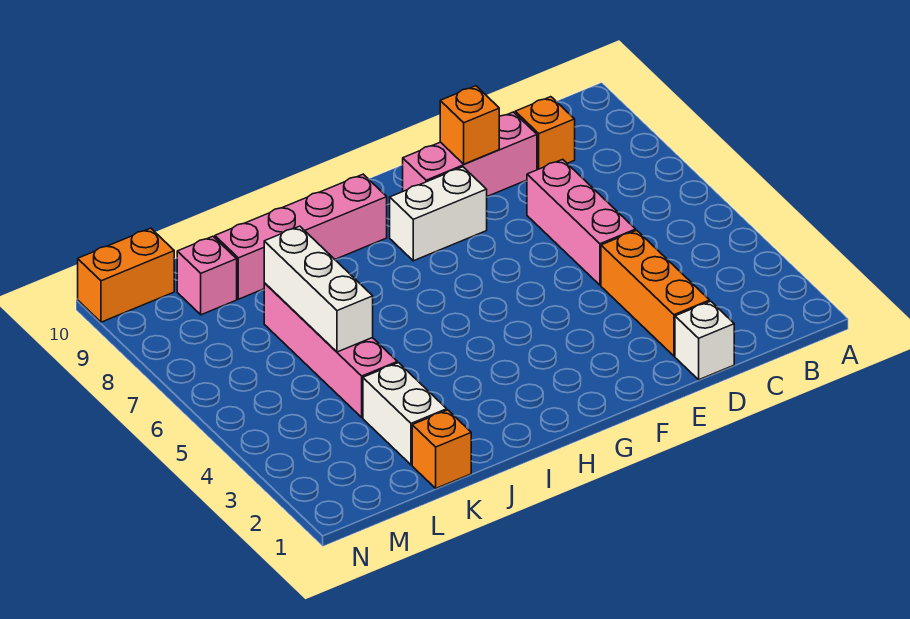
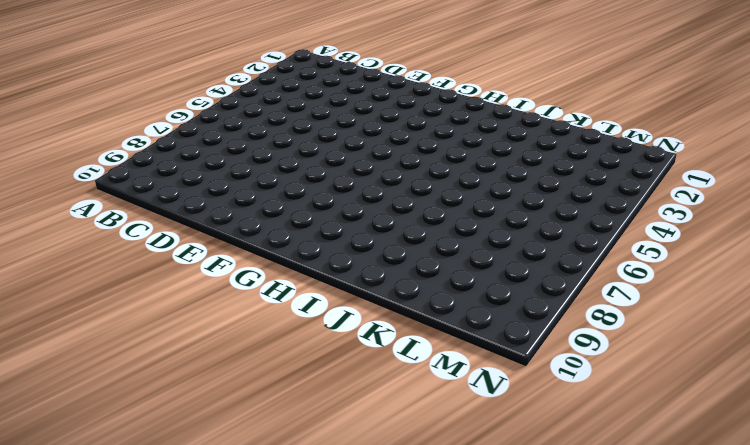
none -> orange brick C9 level 1
none -> white brick D1 level 1
none -> orange brick D2:D4 level 1

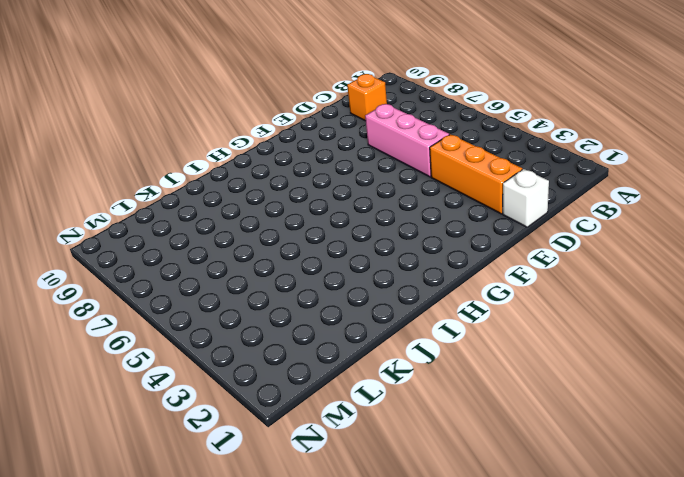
none -> pink brick D9:F9 level 1
none -> white brick F8:G8 level 1
none -> pink brick H9:K9 level 1

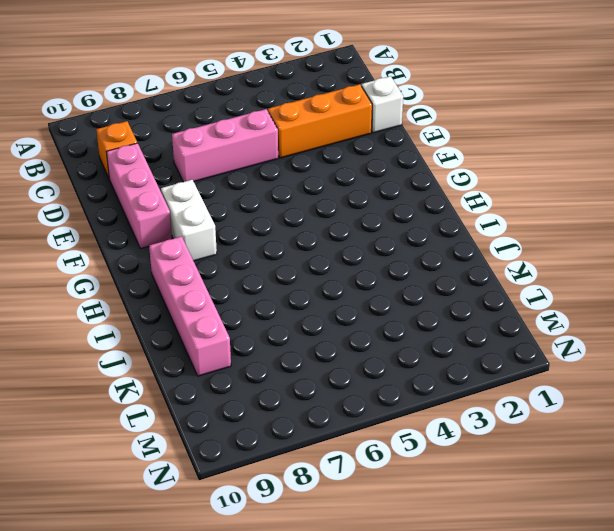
none -> orange brick K1 level 1
none -> white brick K2:K3 level 1
none -> pink brick K4:K7 level 1

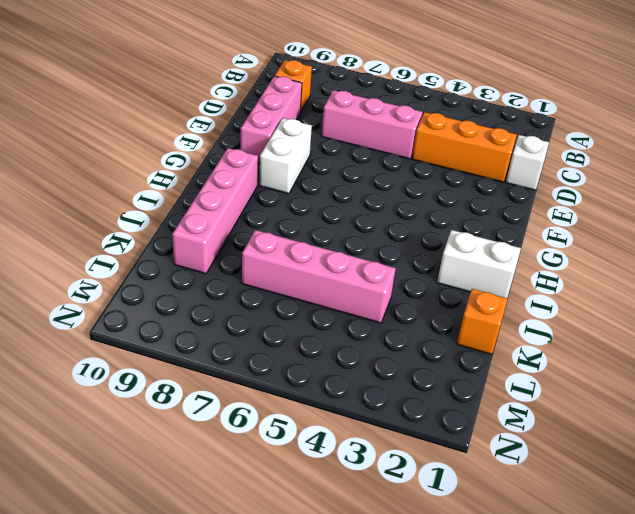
white brick I1:I2 level 1 -> white brick K2:K3 level 1
none -> pink brick L9 level 1
none -> orange brick M10:N10 level 1
none -> orange brick E9 level 2

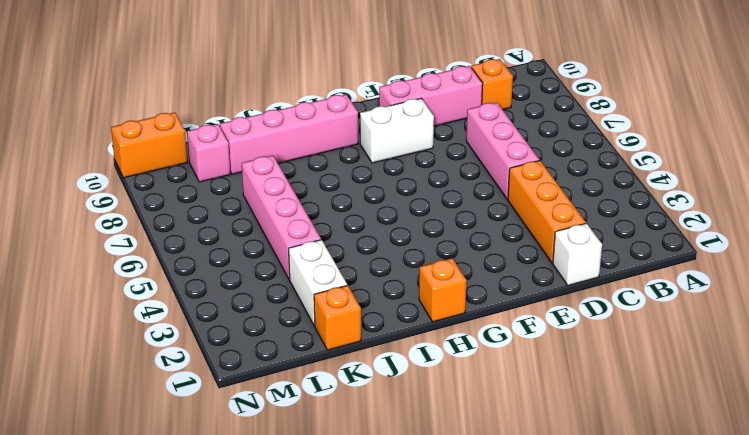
orange brick H1 level 1 -> orange brick E9 level 2
none -> white brick K5:K7 level 2

